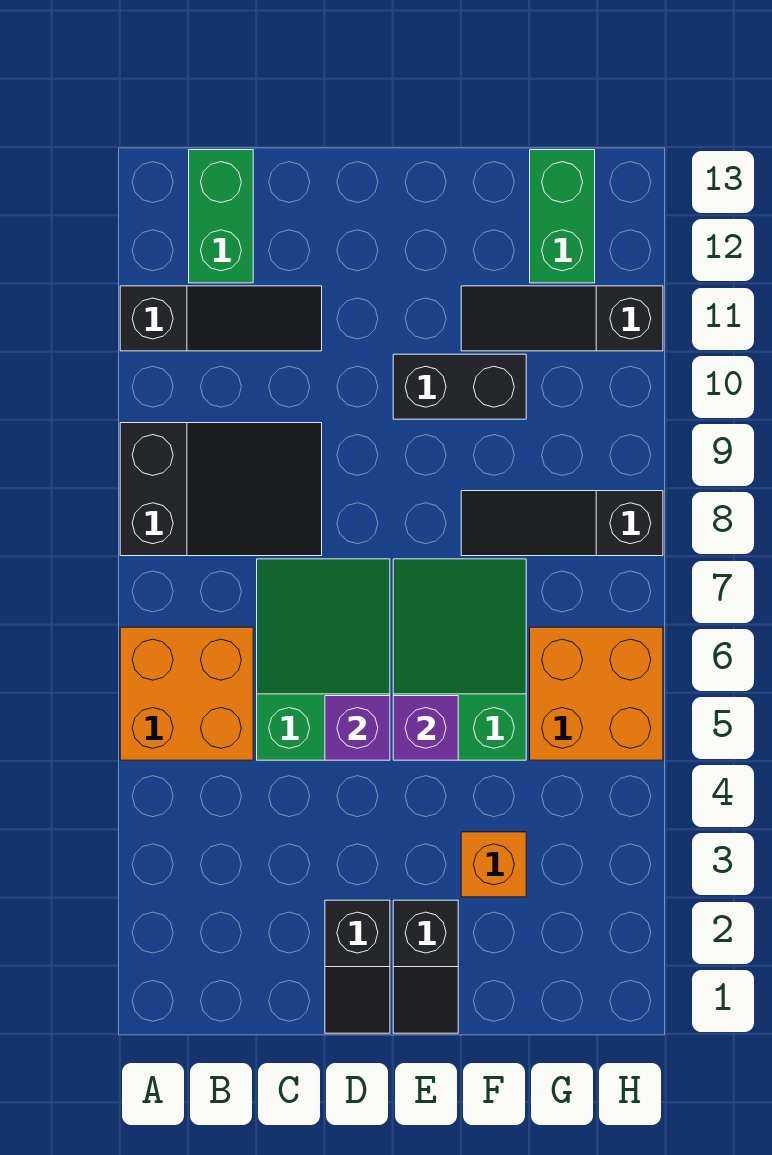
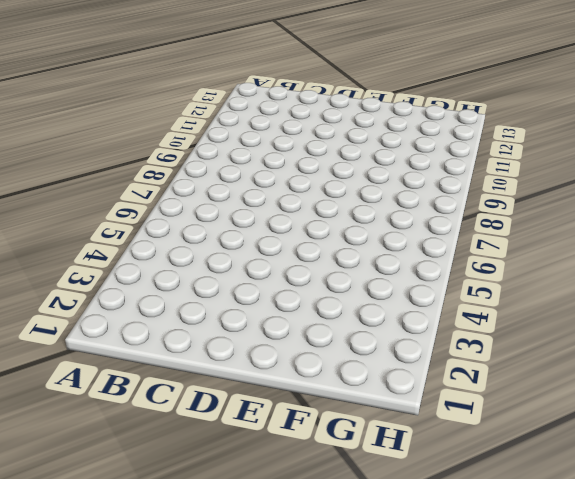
none -> orange brick A5:B6 level 1
none -> black slope A8:C9 level 1 top A
none -> black slope A11:C11 level 1 top A

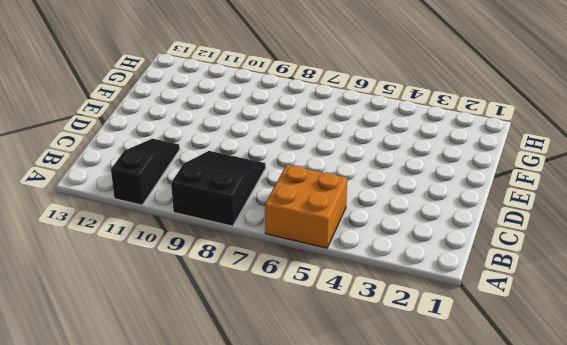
none -> green brick B12:B13 level 1
none -> green slope C5:D7 level 1 top 5
none -> black slope D1:D2 level 1 top 2

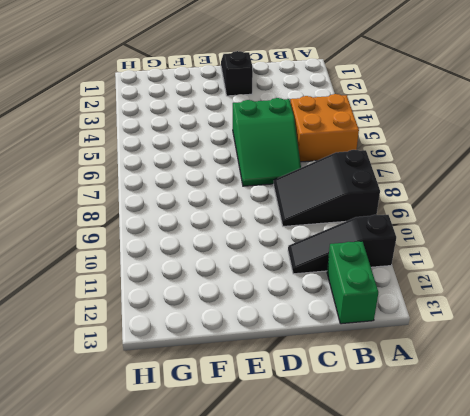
none -> black slope E1:E2 level 1 top 2
none -> green slope E5:F7 level 1 top 5
none -> black brick E10:F10 level 1

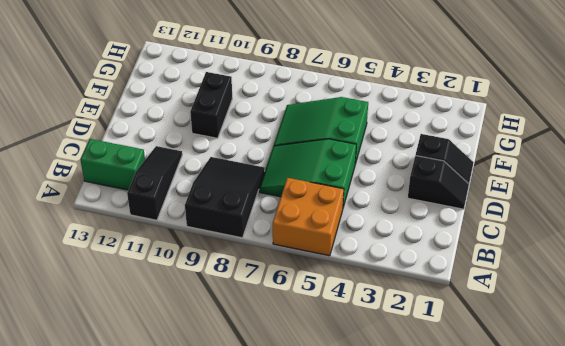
none -> orange brick F3 level 1
none -> black slope F8:H8 level 1 top H
none -> black slope F11:H11 level 1 top H

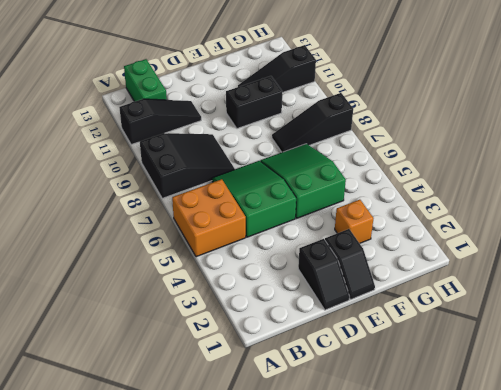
none -> orange brick G5:H6 level 1
none -> green brick G12:G13 level 1
none -> purple brick D5 level 2

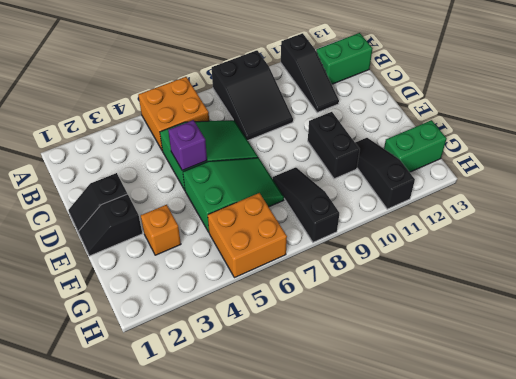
none -> purple brick E5 level 2

